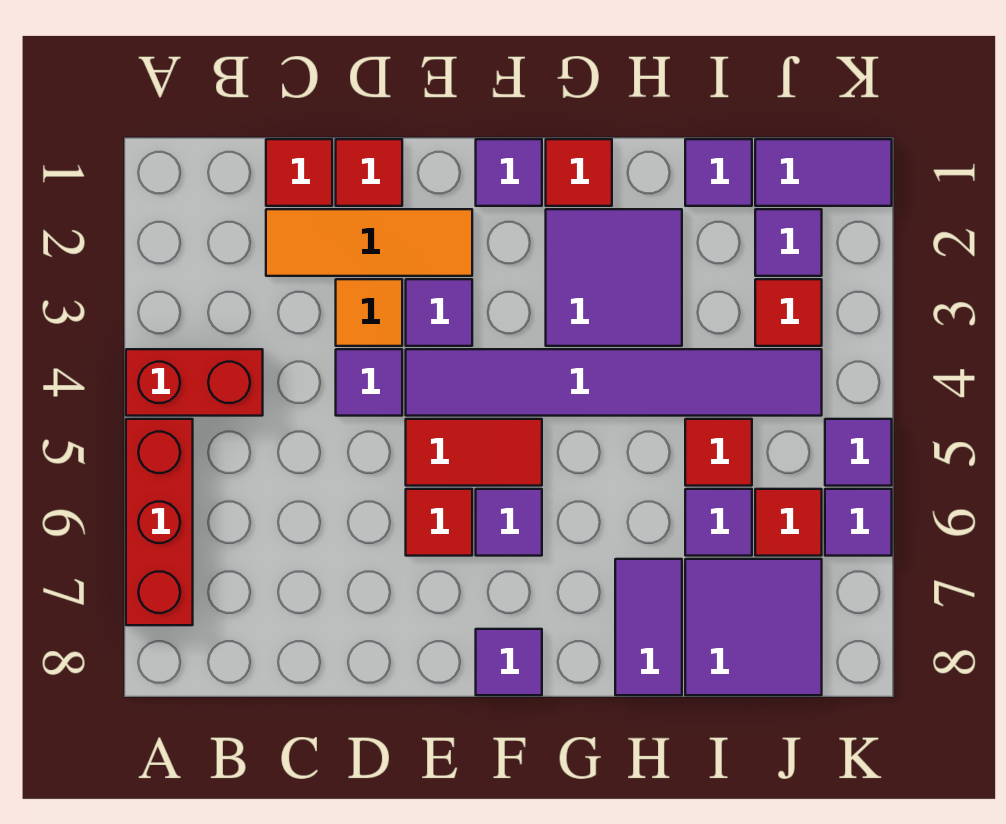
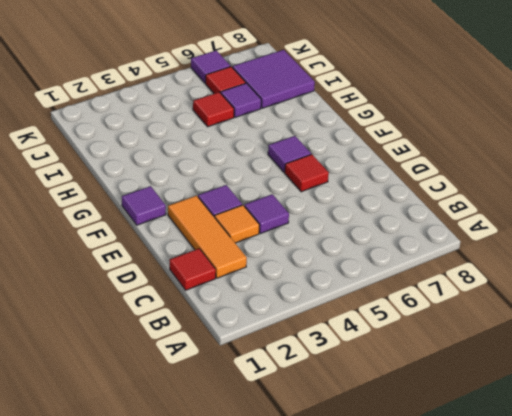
none -> red brick A4:B4 level 1
none -> red brick A5:A7 level 1
none -> red tile D1 level 1

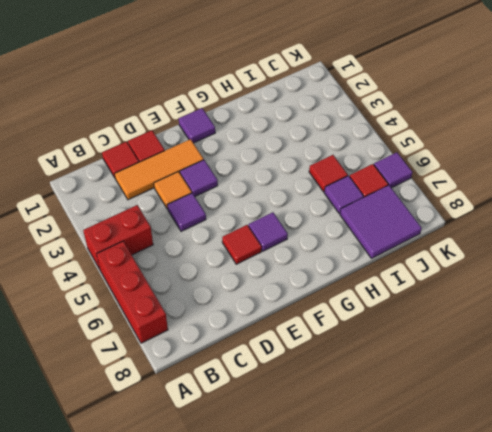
none -> purple tile E4:J4 level 1
none -> red tile E5:F5 level 1
none -> purple tile F8 level 1

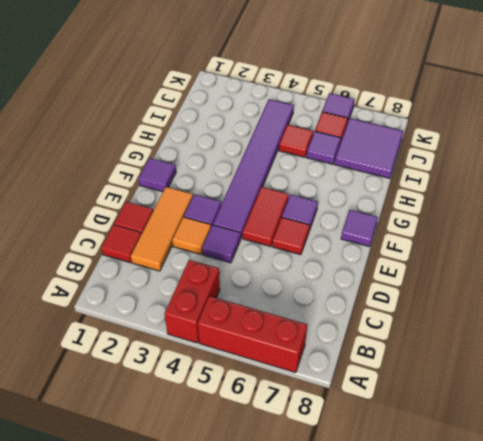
none -> red tile G1 level 1
none -> purple tile G2:H3 level 1
none -> purple tile H7:H8 level 1

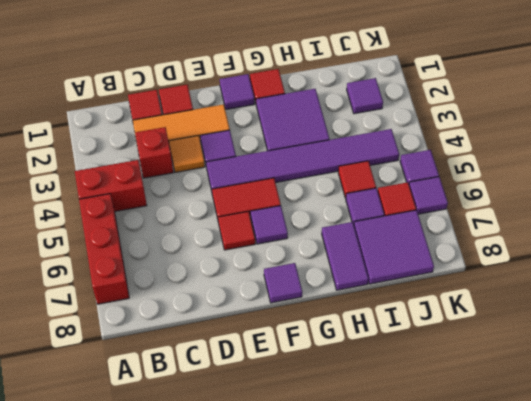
red brick C3 level 1 -> none
none -> purple tile D4 level 1
none -> purple tile I1 level 1
none -> purple tile J1:K1 level 1

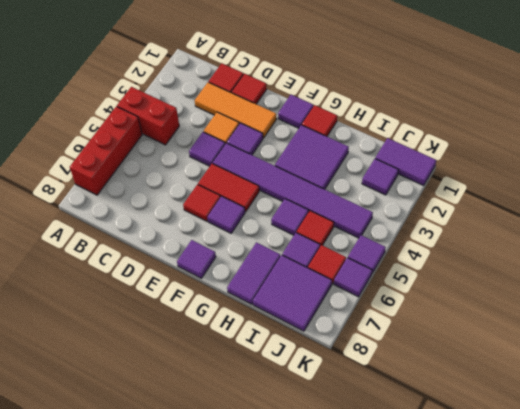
purple tile H5 level 1 -> purple tile I1 level 1
none -> red tile J3 level 1

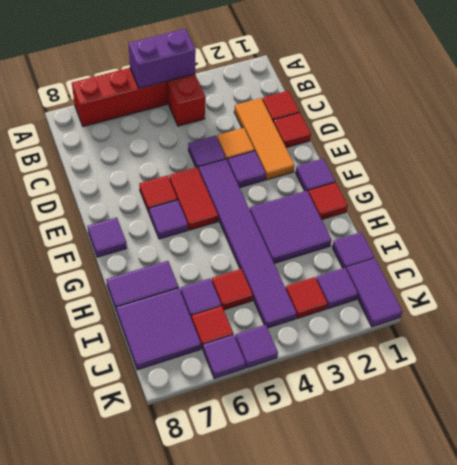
purple brick A4:A5 level 2 -> none

